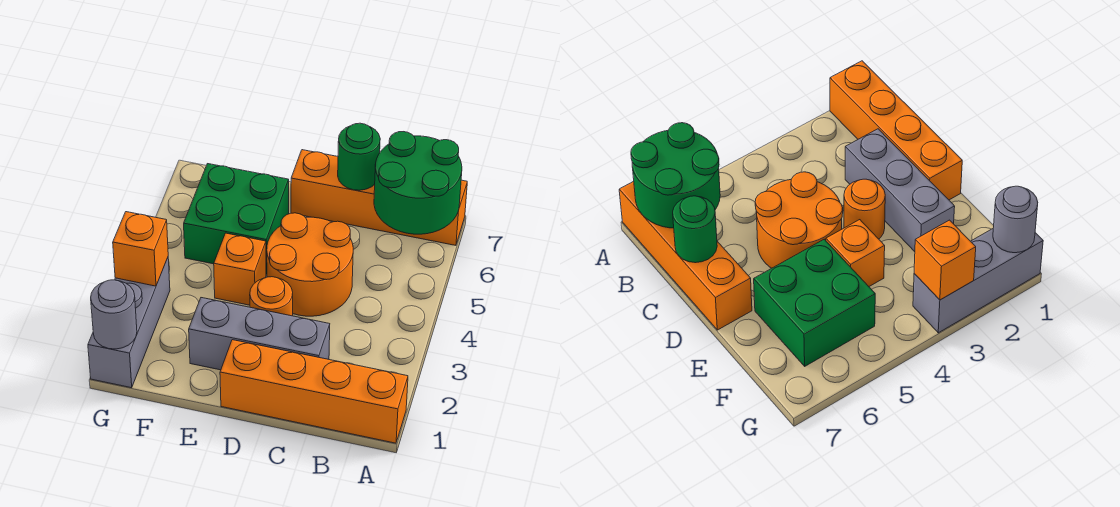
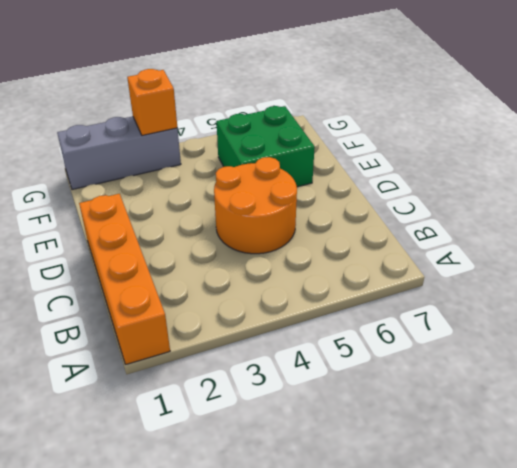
none -> orange brick A7:D7 level 1
none -> grey brick C2:E2 level 1
none -> orange round brick D3 level 1

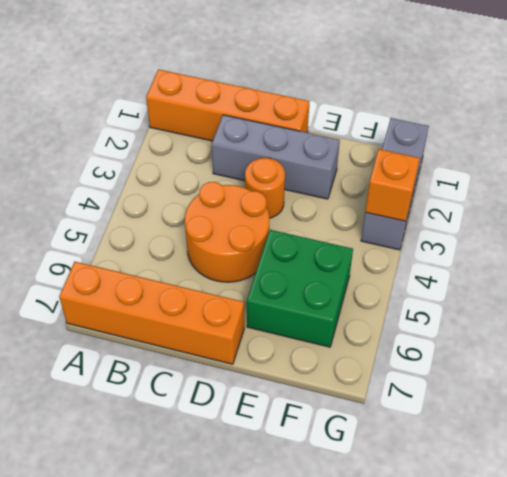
none -> orange brick E4 level 1
none -> green round brick A6:B7 level 2
none -> green round brick C7 level 2

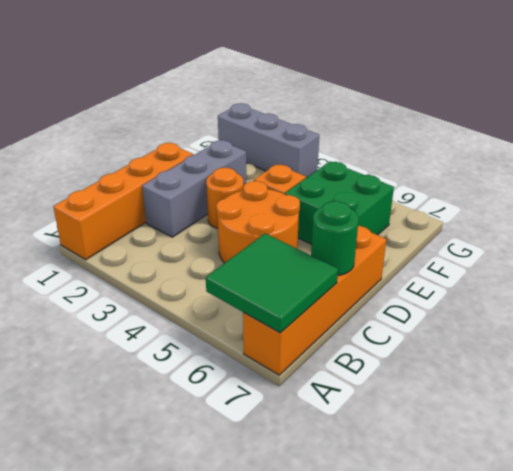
green tile A6:B7 level 2 -> green round brick A6:B7 level 2
none -> grey round brick G1 level 2
none -> orange brick G3 level 2

